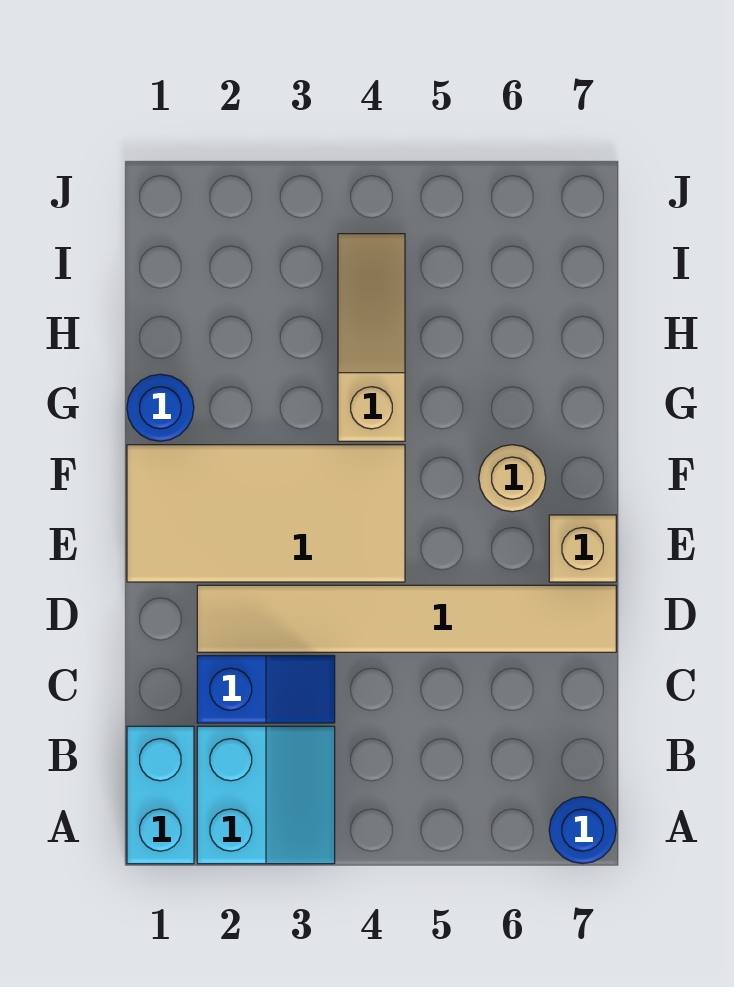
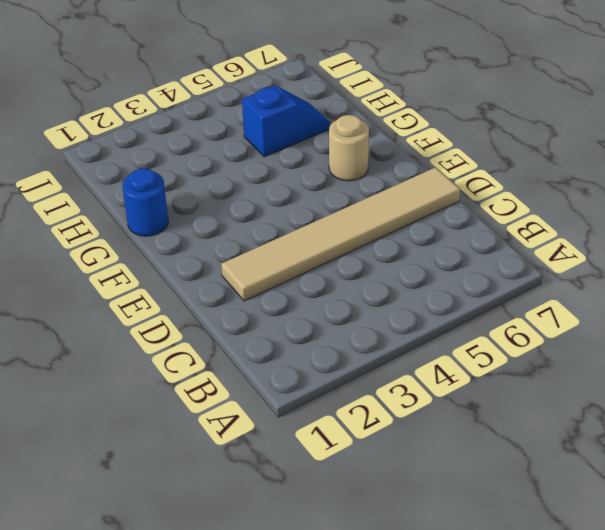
blue slope H5:H6 level 1 top 5 -> blue slope C2:C3 level 1 top 2
none -> cyan brick A1:B1 level 1
none -> cyan slope A2:B3 level 1 top 2

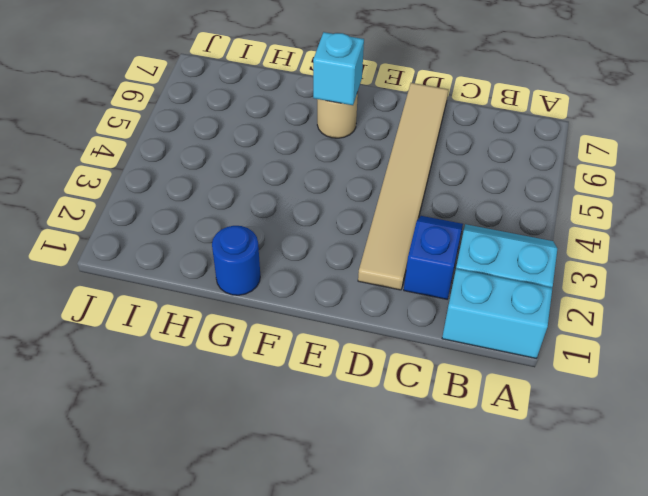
cyan brick F6 level 2 -> none
none -> blue round brick A7 level 1
none -> tan tile E1:F4 level 1

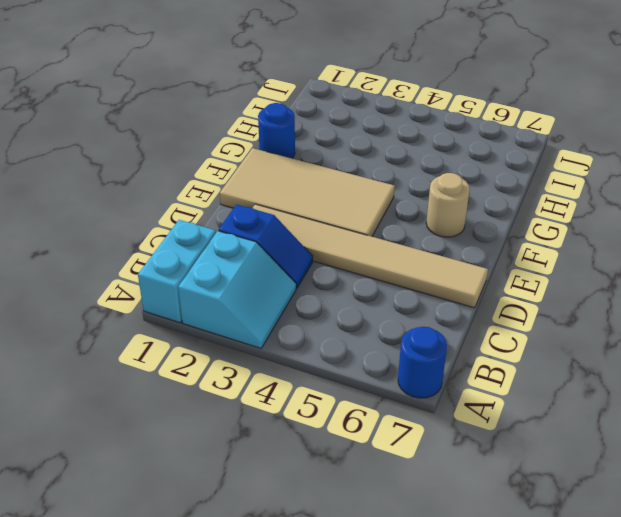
none -> tan brick E7 level 1
none -> tan slope G4:I4 level 1 top G

